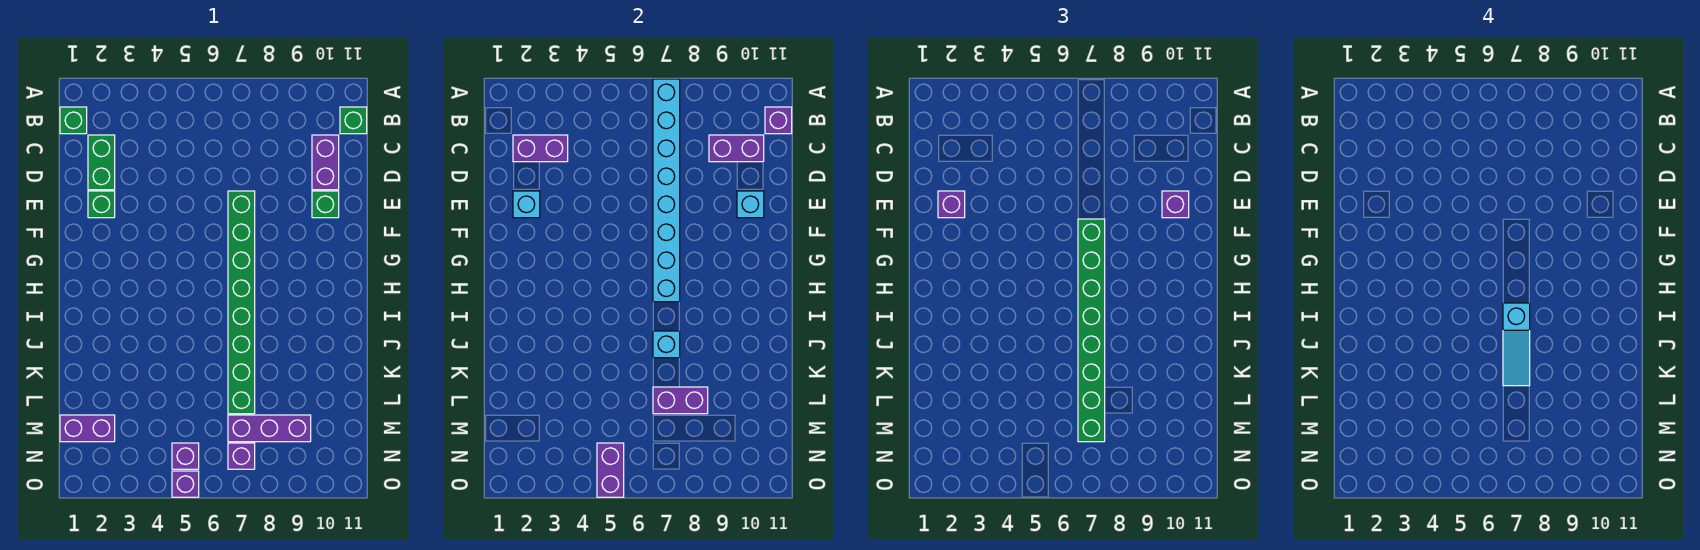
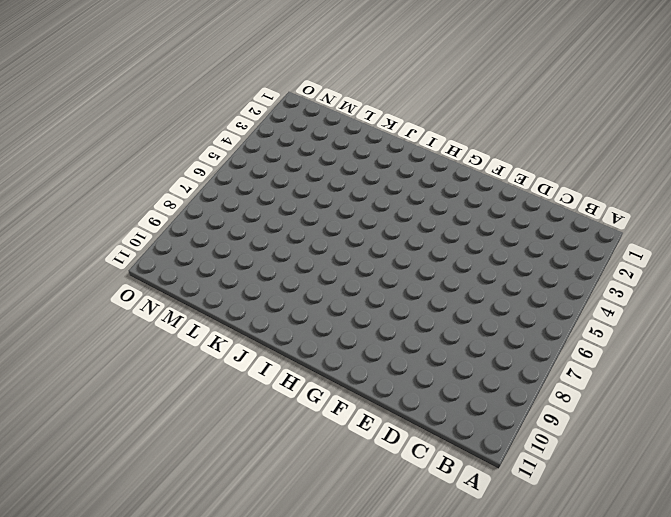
none -> green brick B1 level 1
none -> green brick B11 level 1
none -> green brick C2:D2 level 1

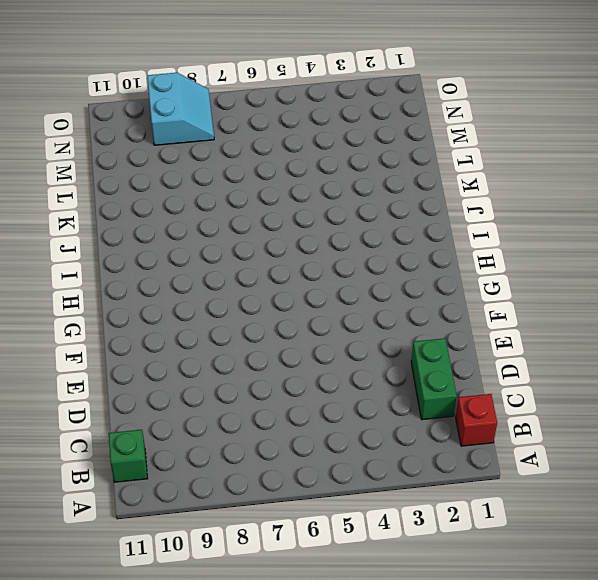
red brick B1 level 1 -> green brick B1 level 1
cyan slope N8:O9 level 1 top 9 -> none
none -> purple brick C10:D10 level 1
none -> green brick E2 level 1
none -> green brick E7:L7 level 1

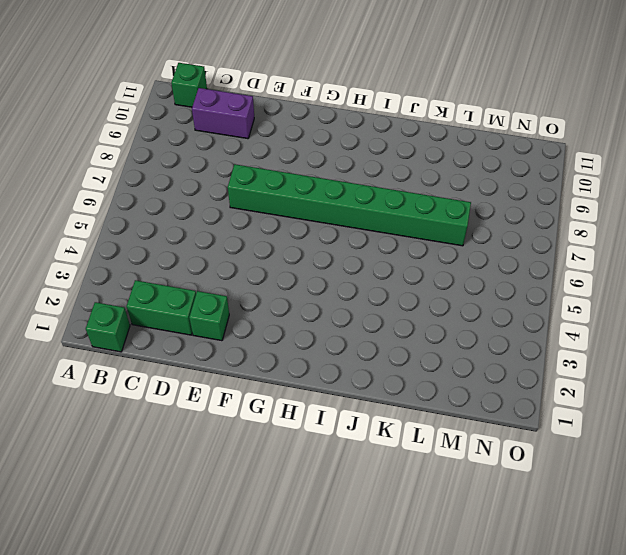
none -> green brick E10 level 1
none -> purple brick M1:M2 level 1
none -> purple brick M7:M9 level 1

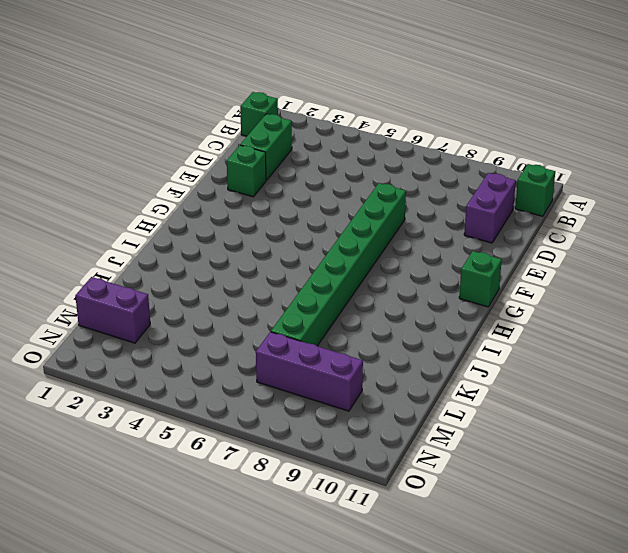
green brick G11 level 1 -> green brick E10 level 1
none -> purple brick N5 level 1
none -> purple brick N7 level 1
none -> purple brick O5 level 1

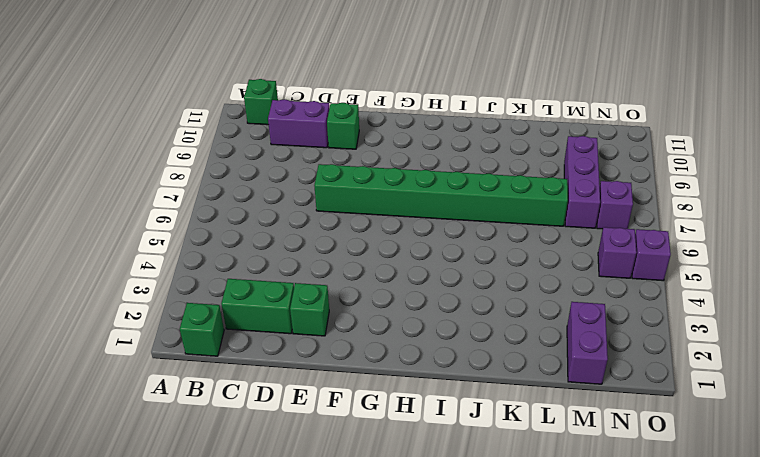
none -> cyan brick A7:H7 level 2
none -> purple brick B11 level 2
none -> purple brick C2:C3 level 2

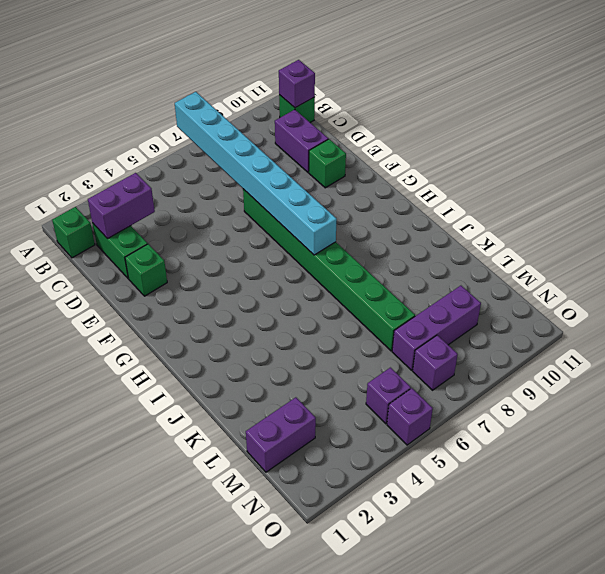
none -> purple brick C9:C10 level 2
none -> cyan brick E2 level 2
none -> cyan brick E10 level 2

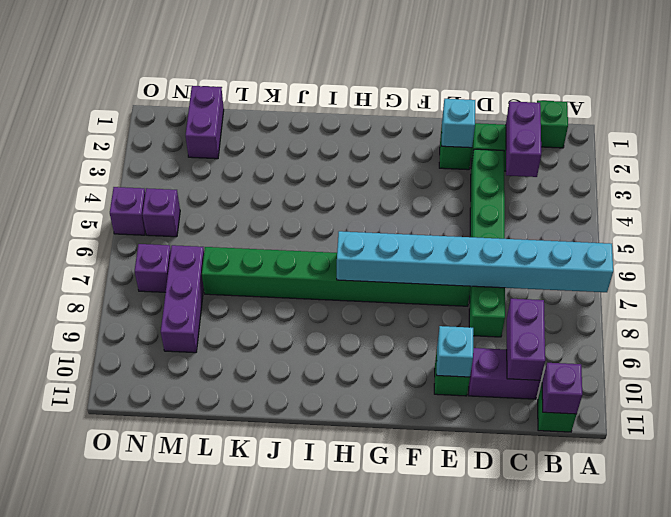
green brick D3:D8 level 1 -> none
none -> cyan brick J7 level 2
none -> purple brick L7:L8 level 2
none -> purple brick N5:O5 level 2

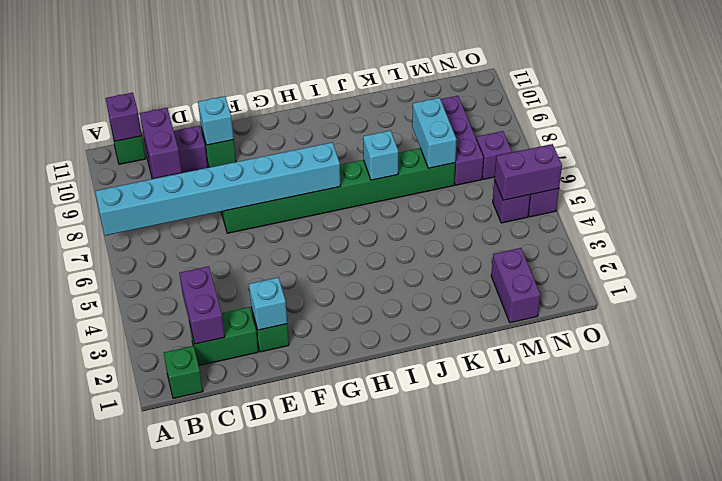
cyan brick L7:L8 level 2 -> purple brick L7:L8 level 2
none -> purple brick E2 level 3
none -> purple brick E10 level 3
none -> green brick F7:M7 level 3

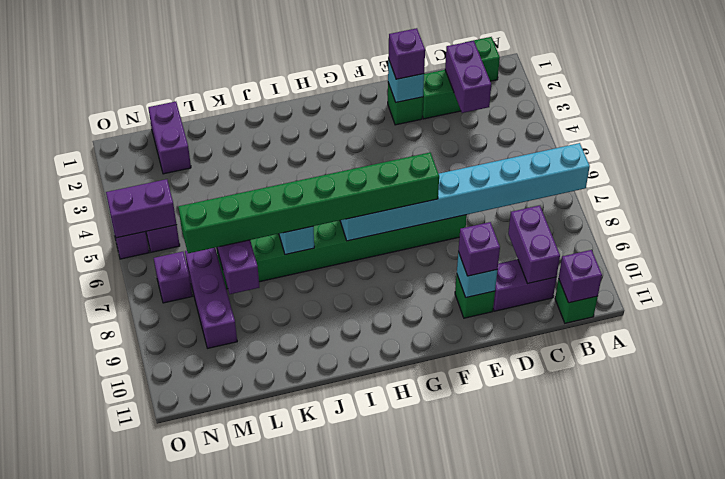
none -> cyan slope I7:K7 level 4 top I

